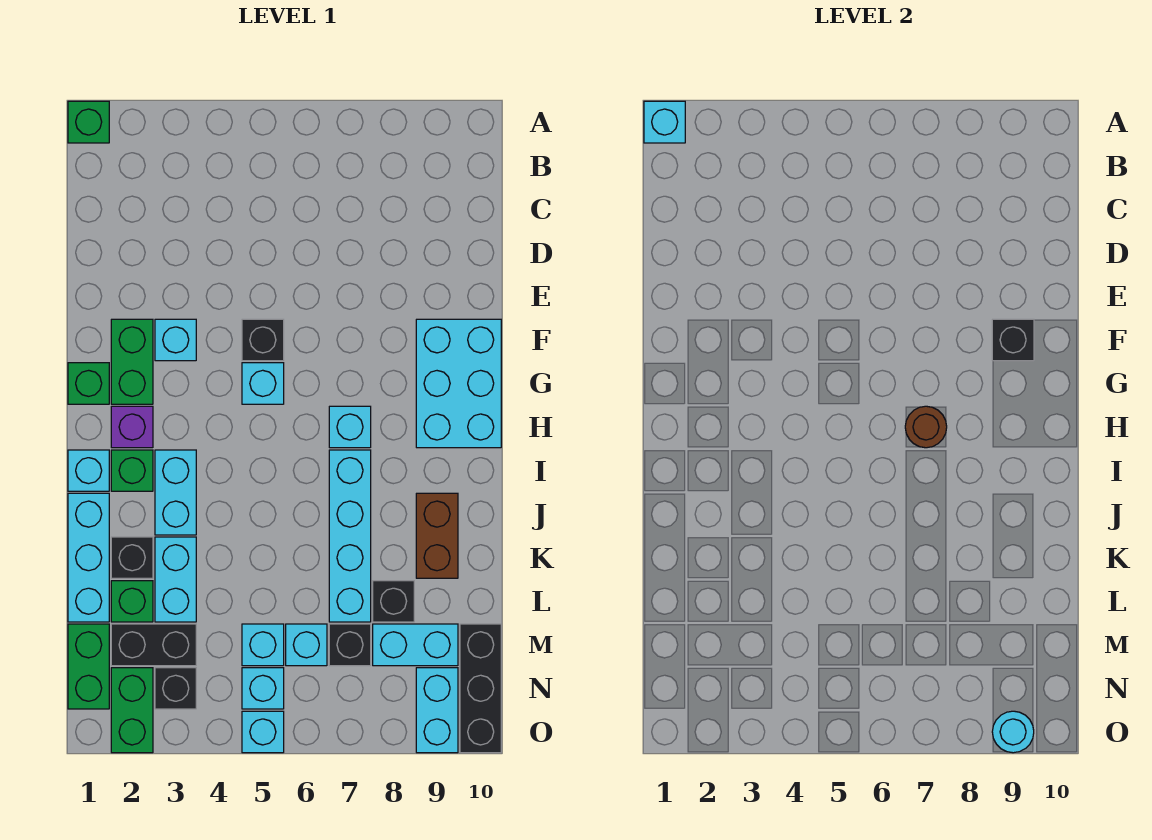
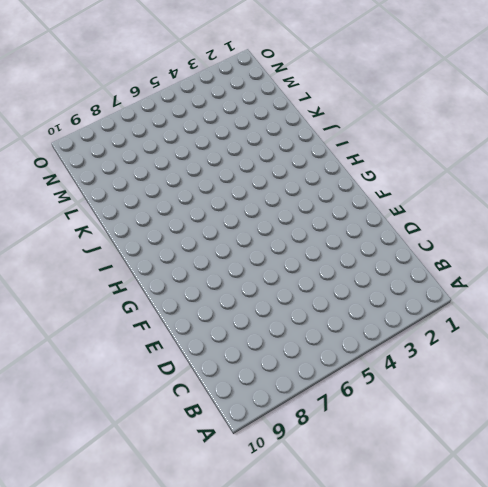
none -> green brick A1 level 1
none -> green brick F2:G2 level 1
none -> cyan brick F3 level 1
none -> black brick F5 level 1

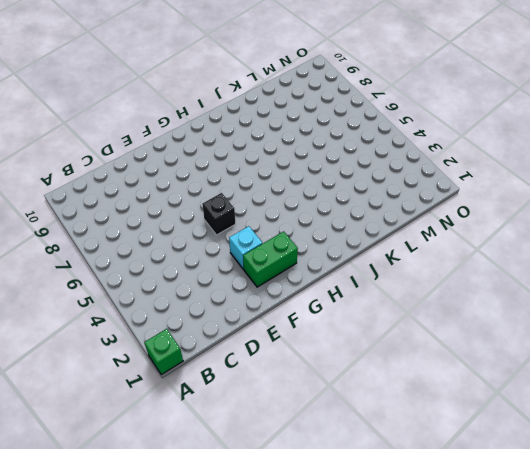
none -> cyan brick F9:H10 level 1
none -> green brick G1 level 1
none -> cyan brick G5 level 1
none -> purple brick H2 level 1

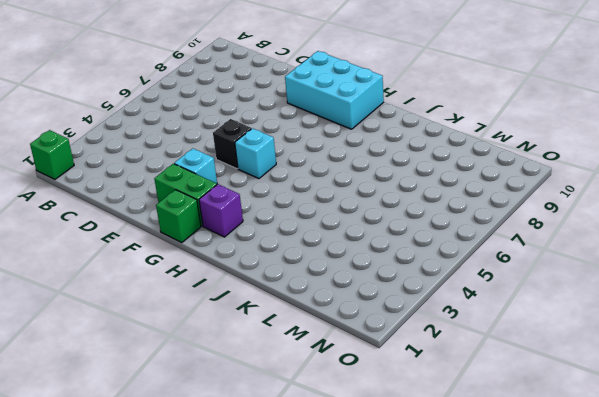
none -> cyan brick H7 level 1
none -> cyan brick I1 level 1
none -> green brick I2 level 1
none -> cyan brick I3:J3 level 1

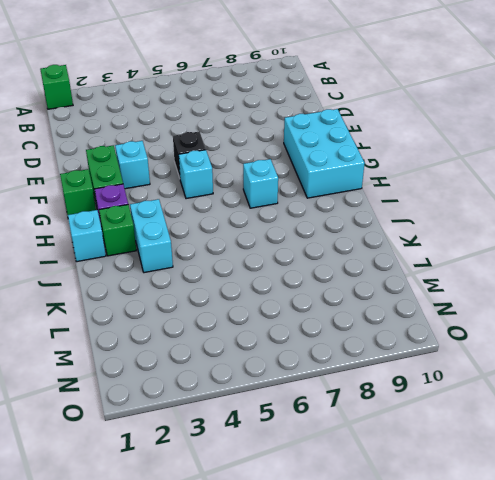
none -> cyan brick I7:L7 level 1
none -> cyan brick J1:L1 level 1
none -> brown brick J9:K9 level 1
none -> black brick K2 level 1

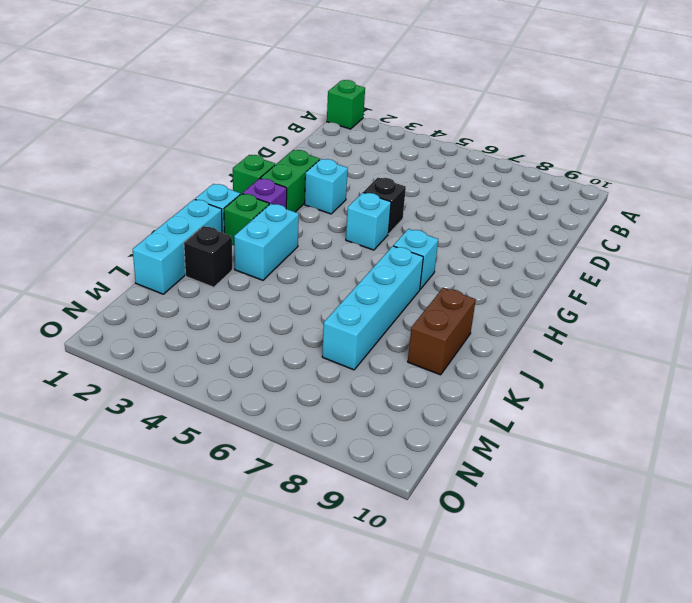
none -> cyan brick F9:H10 level 1
none -> cyan brick K3:L3 level 1
none -> green brick L2 level 1
none -> black brick L8 level 1

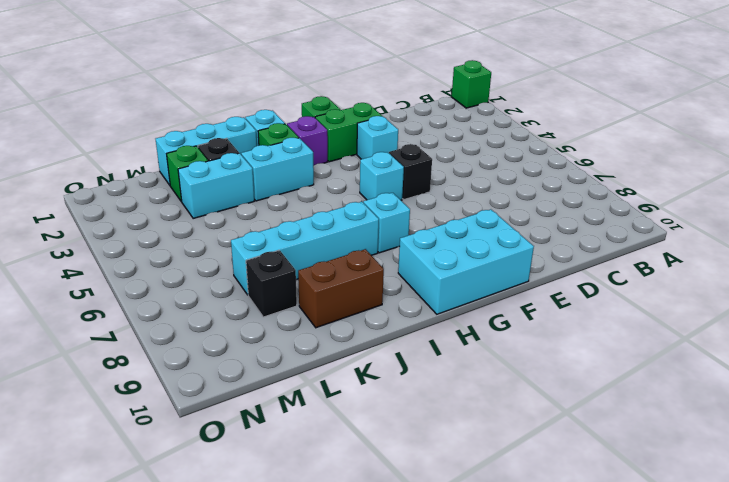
none -> green brick M1:N1 level 1
none -> black brick M2:M3 level 1
none -> cyan brick M5 level 1
none -> cyan brick M6 level 1

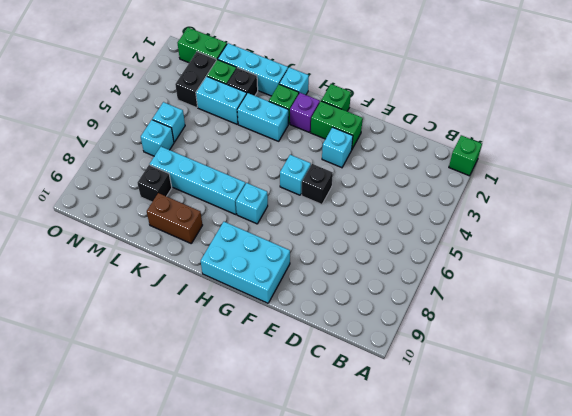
none -> black brick M7 level 1
none -> cyan brick M8:M9 level 1
none -> black brick M10:O10 level 1
none -> green brick N2:O2 level 1

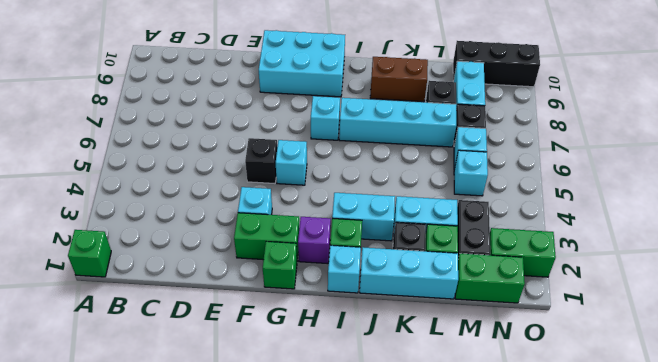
none -> black brick N3 level 1
none -> cyan brick N5 level 1
none -> cyan brick N9:O9 level 1
none -> cyan brick O5 level 1

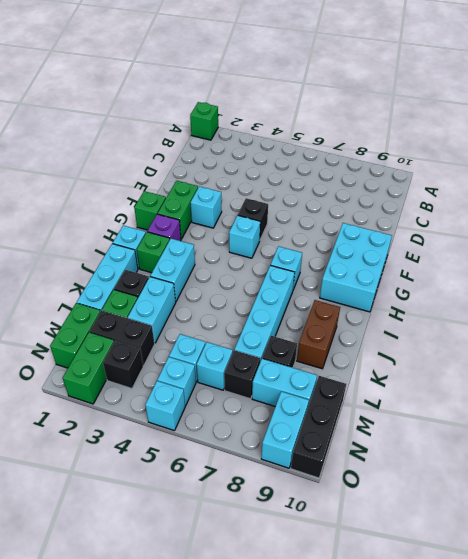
none -> cyan brick A1 level 2
none -> black brick F9 level 2
none -> brown round brick H7 level 2
none -> cyan round brick O9 level 2

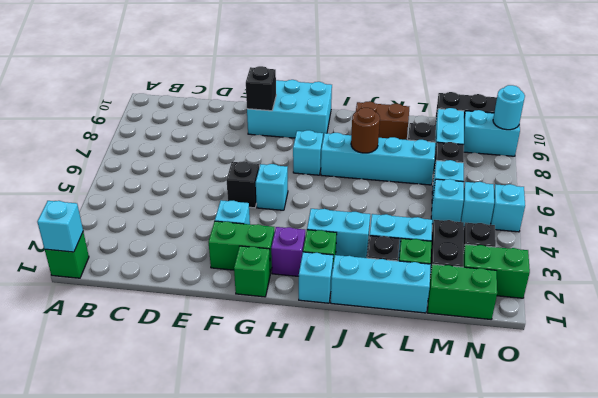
brown round brick J7 level 2 -> brown round brick H7 level 2

